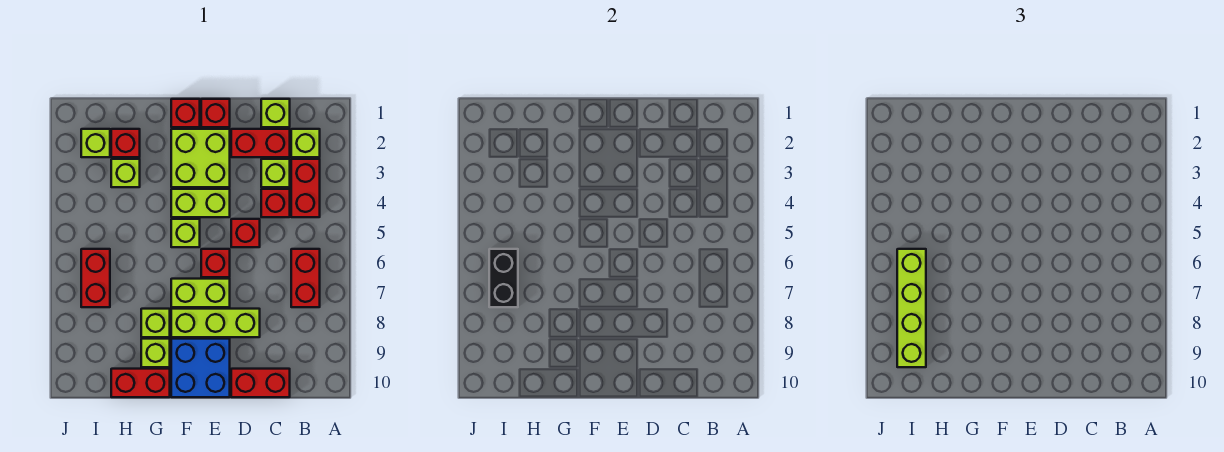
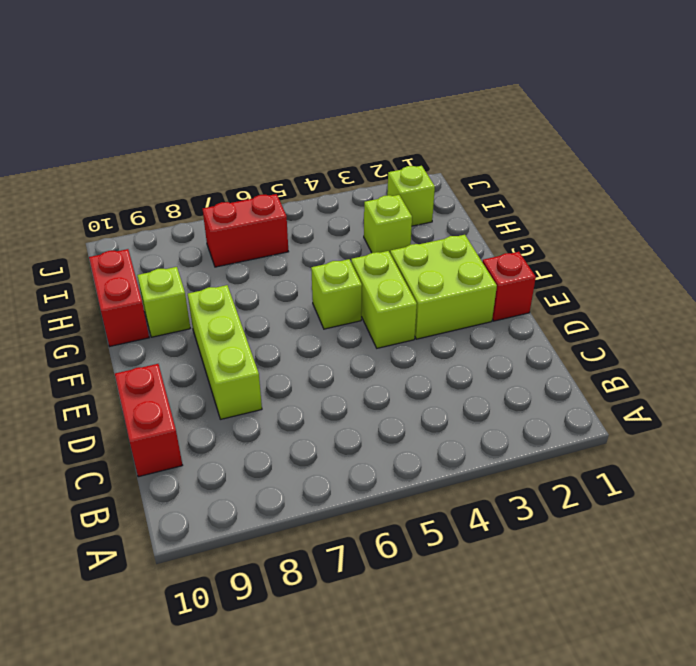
none -> lime brick B2 level 1
none -> red brick B3:B4 level 1
none -> red brick B6:B7 level 1

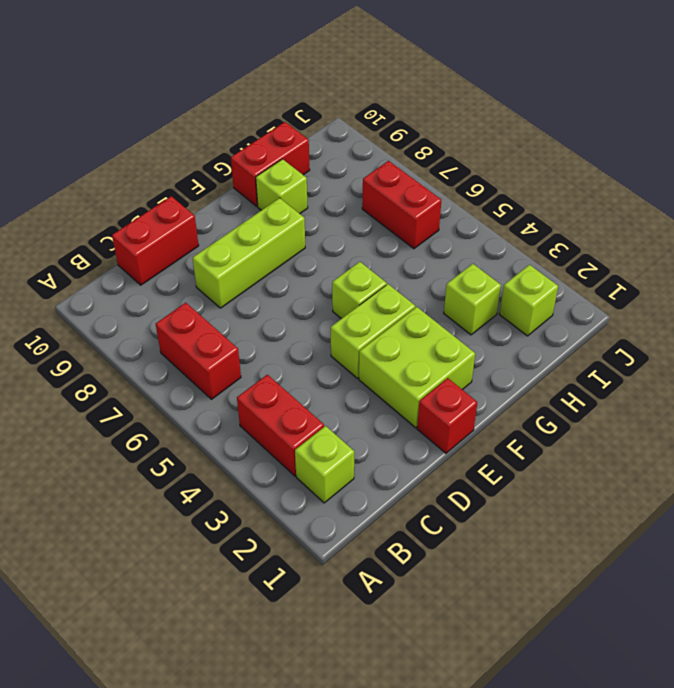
none -> lime brick C1 level 1
none -> red brick C2:D2 level 1
none -> lime brick C3 level 1

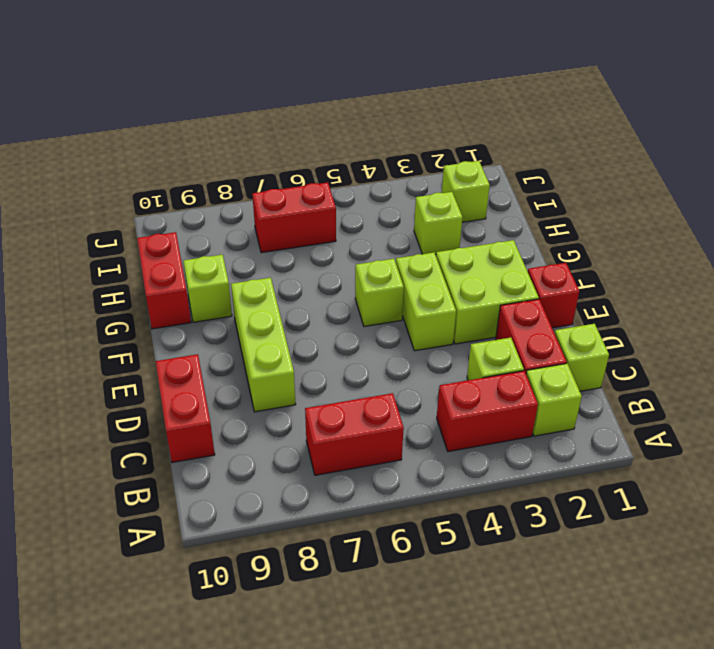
none -> red brick C4 level 1
none -> red brick D5 level 1
none -> red brick E6 level 1

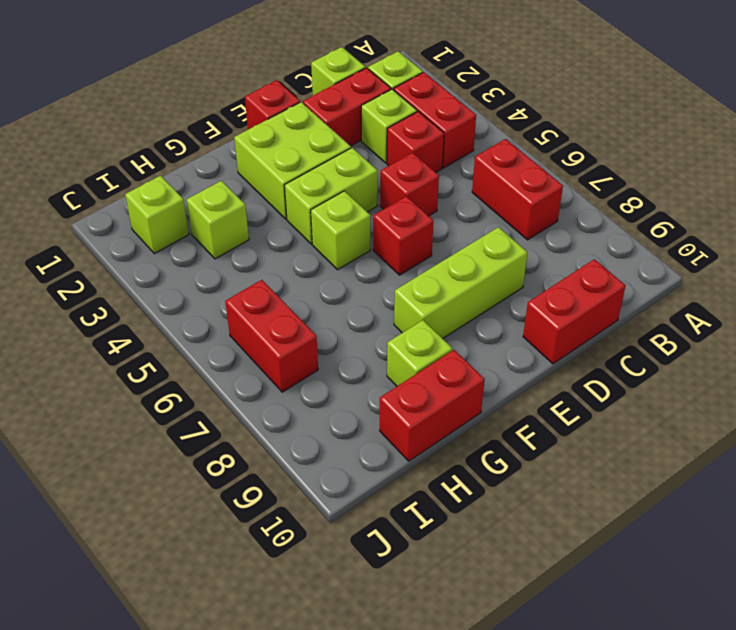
none -> lime brick E7:F7 level 1
none -> blue brick E9:F10 level 1
none -> red brick F1 level 1

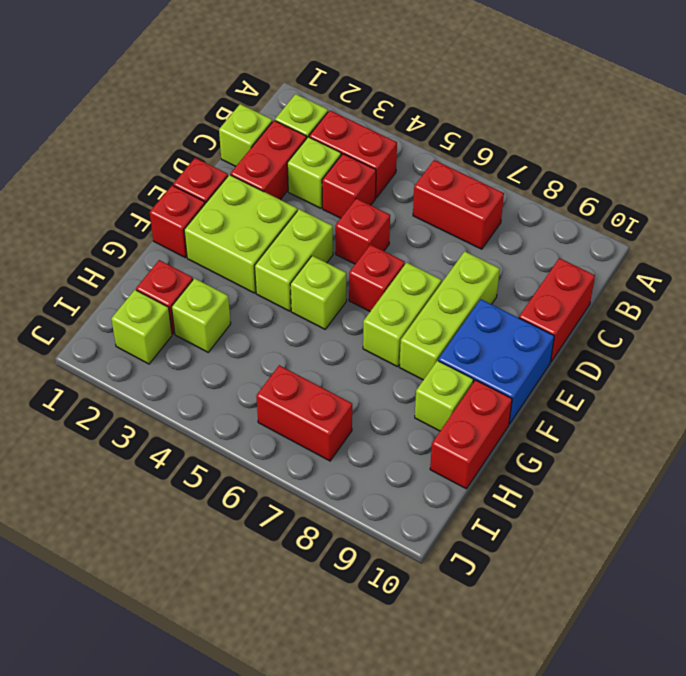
none -> lime brick G8 level 1
none -> black brick I6:I7 level 2
none -> lime brick I6:I9 level 3

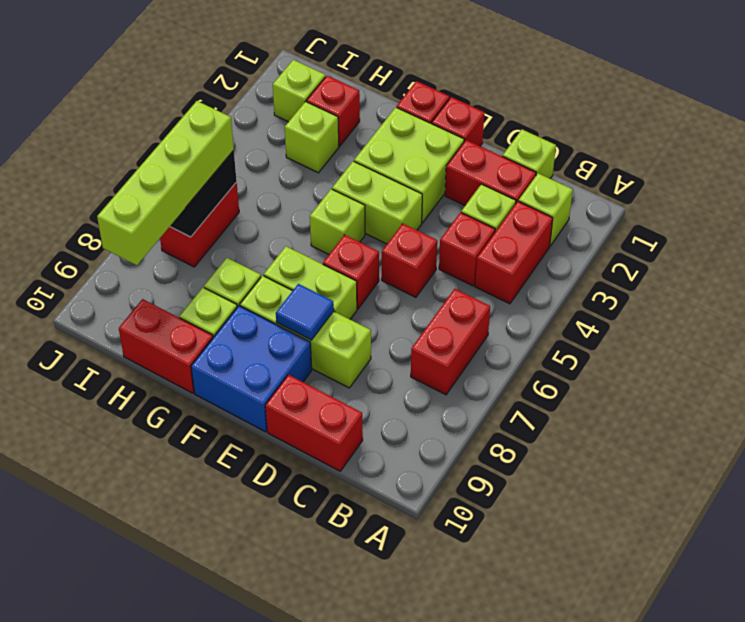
blue tile E8 level 2 -> none

